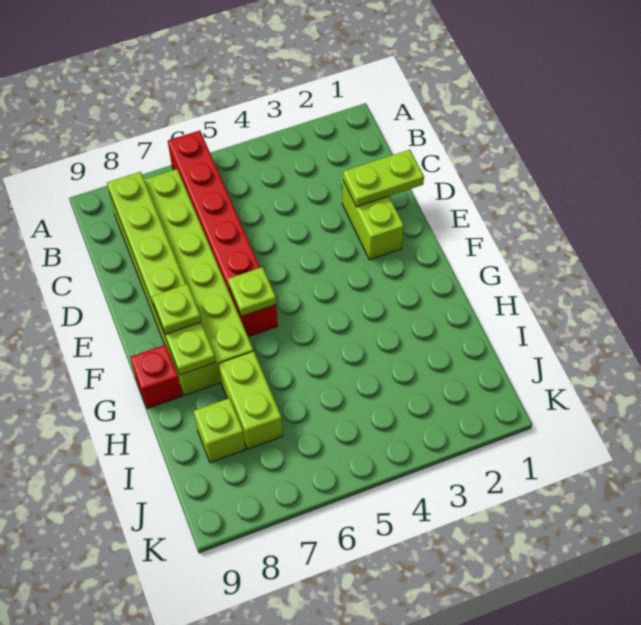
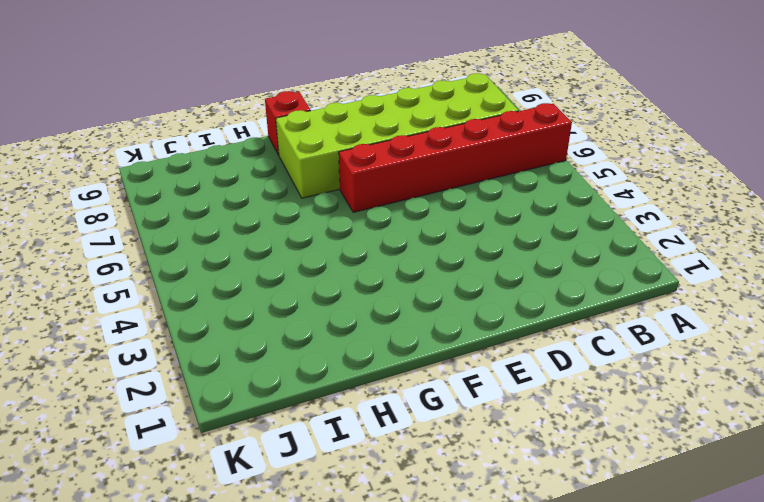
none -> lime brick D2:E2 level 1
none -> lime brick H7:I7 level 1

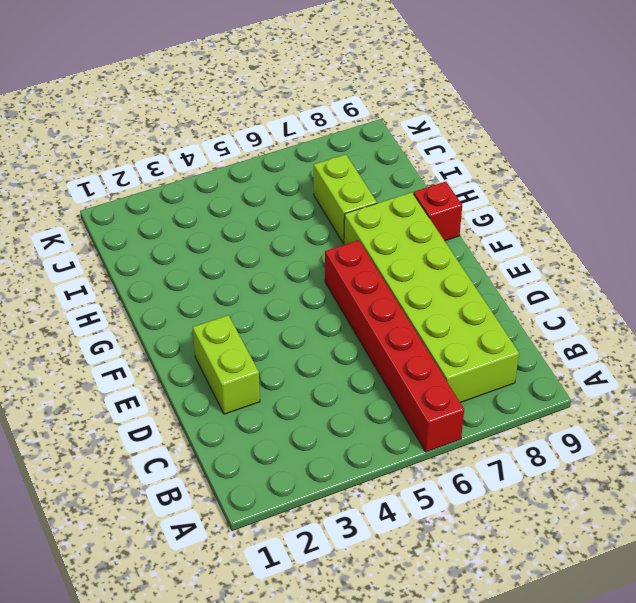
none -> lime brick I8 level 1
none -> lime plate B8:G8 level 2

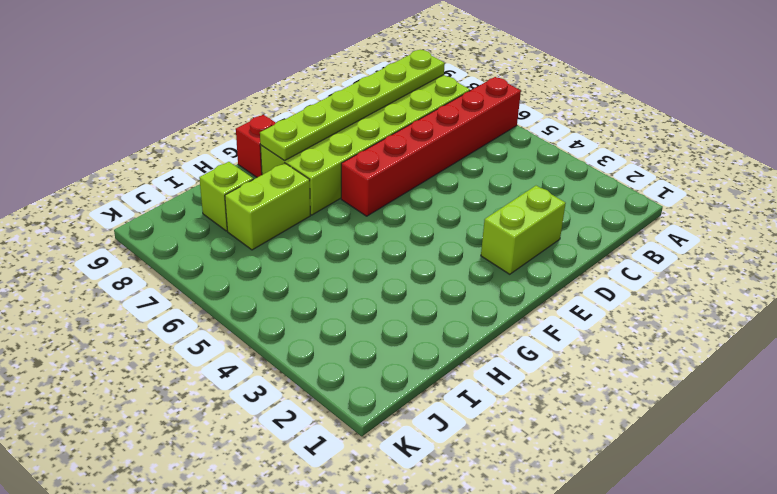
none -> lime plate D1:D2 level 2
none -> lime plate F6 level 2

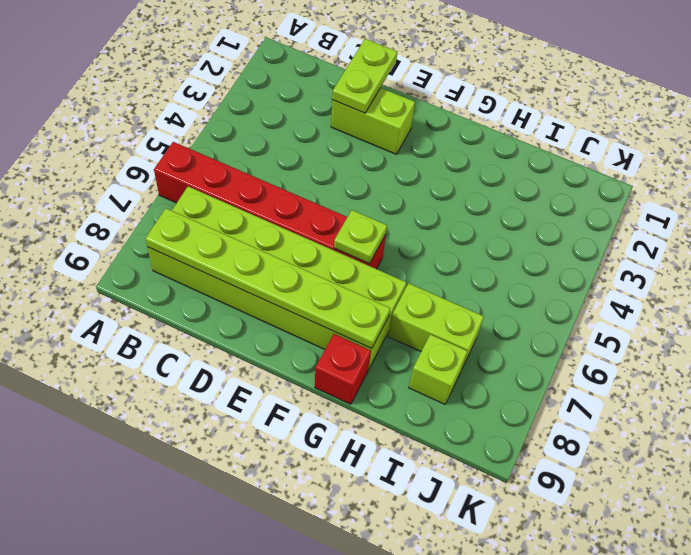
none -> lime plate F8 level 3

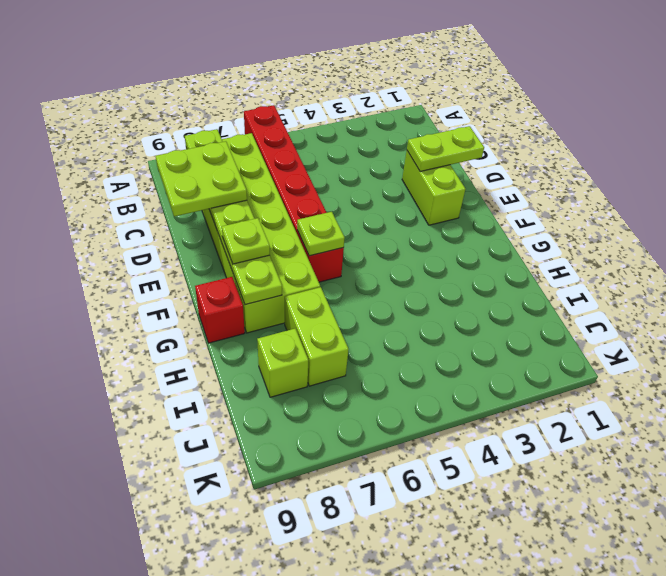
lime plate C8:D9 level 3 -> none

